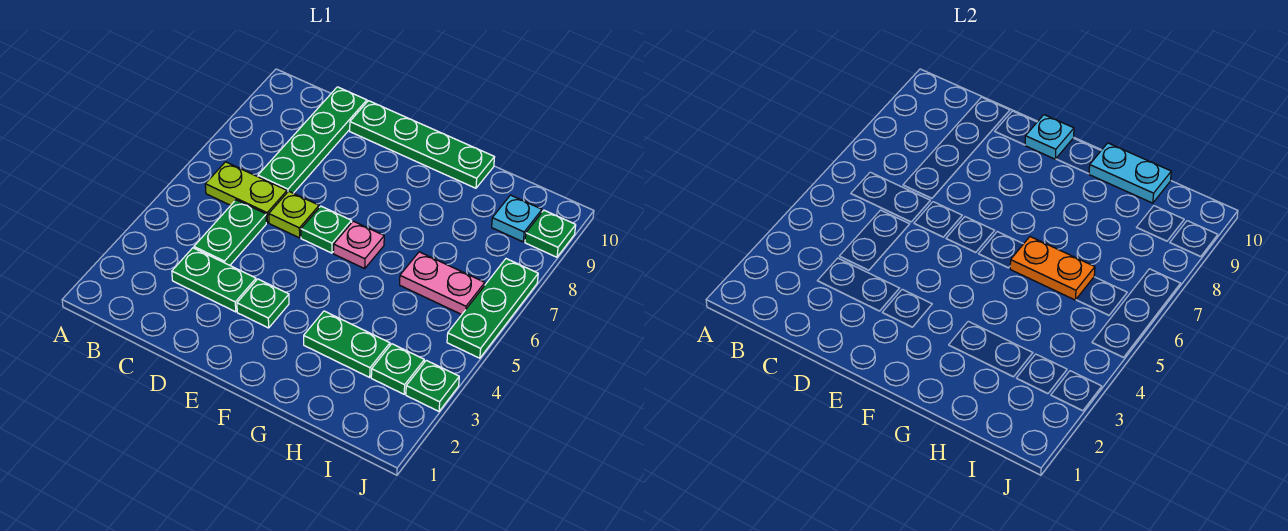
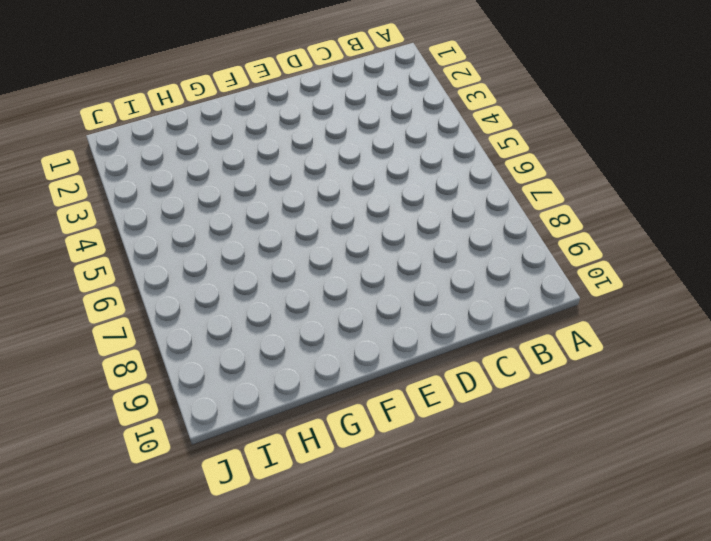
none -> lime plate B6:C6 level 1
none -> green plate C3:D3 level 1
none -> green plate C4:C5 level 1

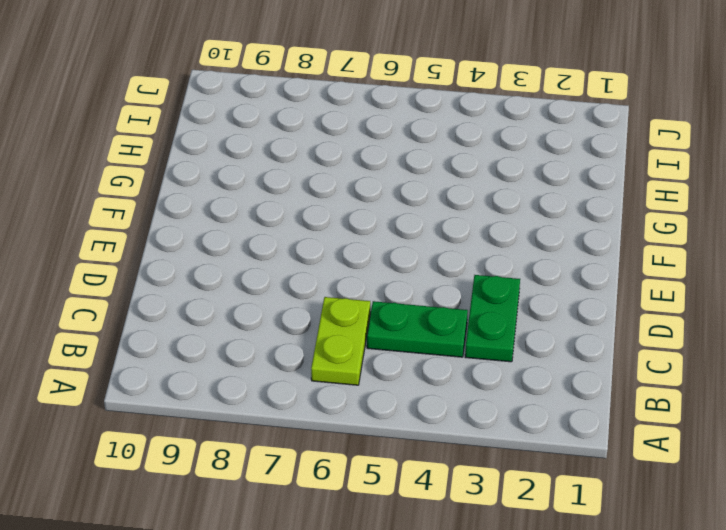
none -> green plate C7:C10 level 1
none -> lime plate D6 level 1
none -> green plate D10:G10 level 1

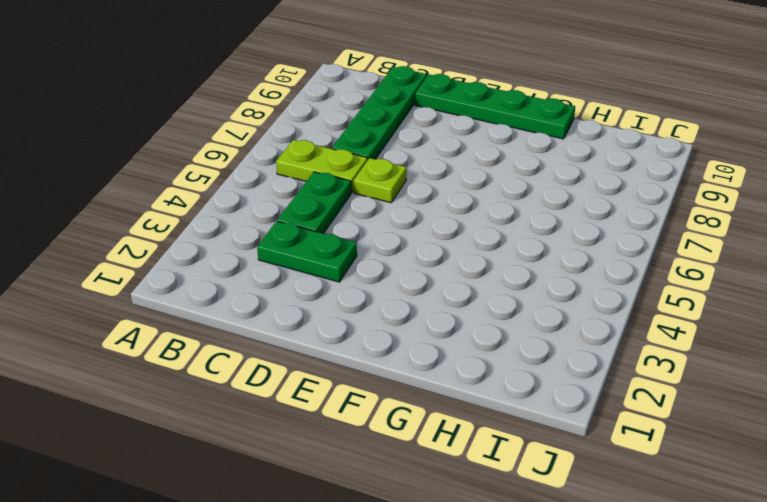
none -> green plate E3 level 1
none -> green plate E6 level 1
none -> pink plate F6 level 1

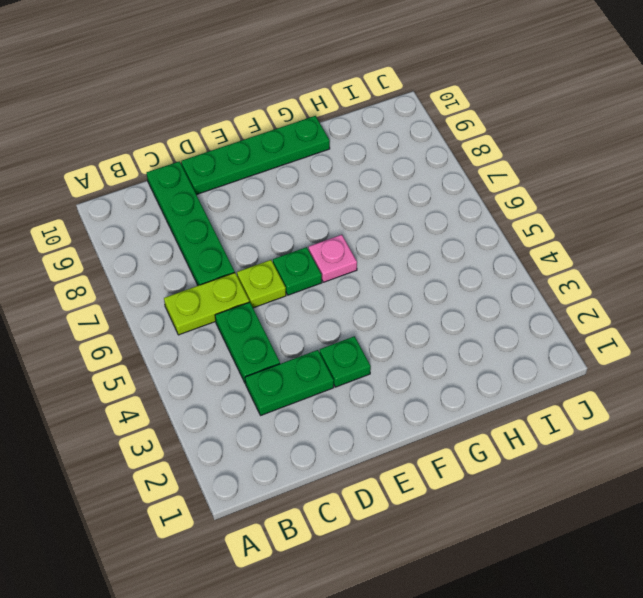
none -> green plate G3:H3 level 1
none -> pink plate H6:I6 level 1
none -> green plate I3 level 1

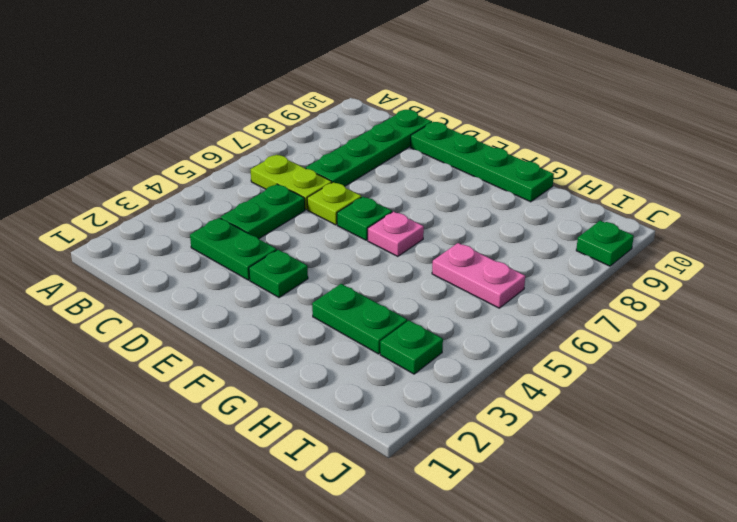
none -> cyan plate I9 level 1
none -> green plate J3 level 1
none -> green plate J5:J7 level 1

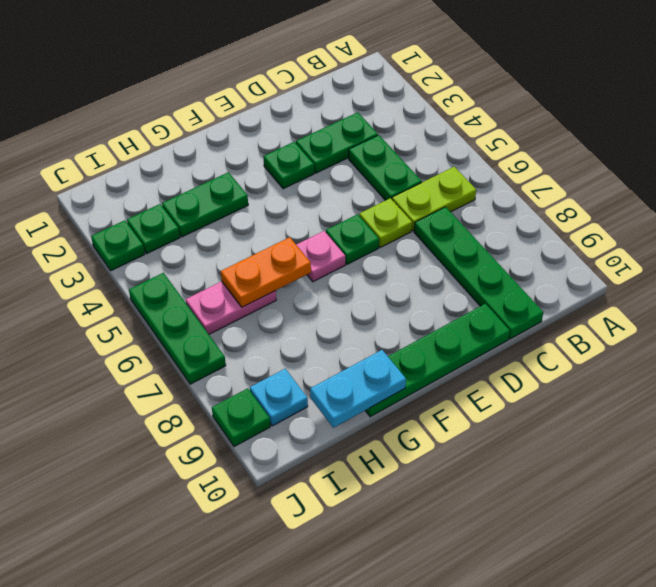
none -> cyan plate E10 level 2

